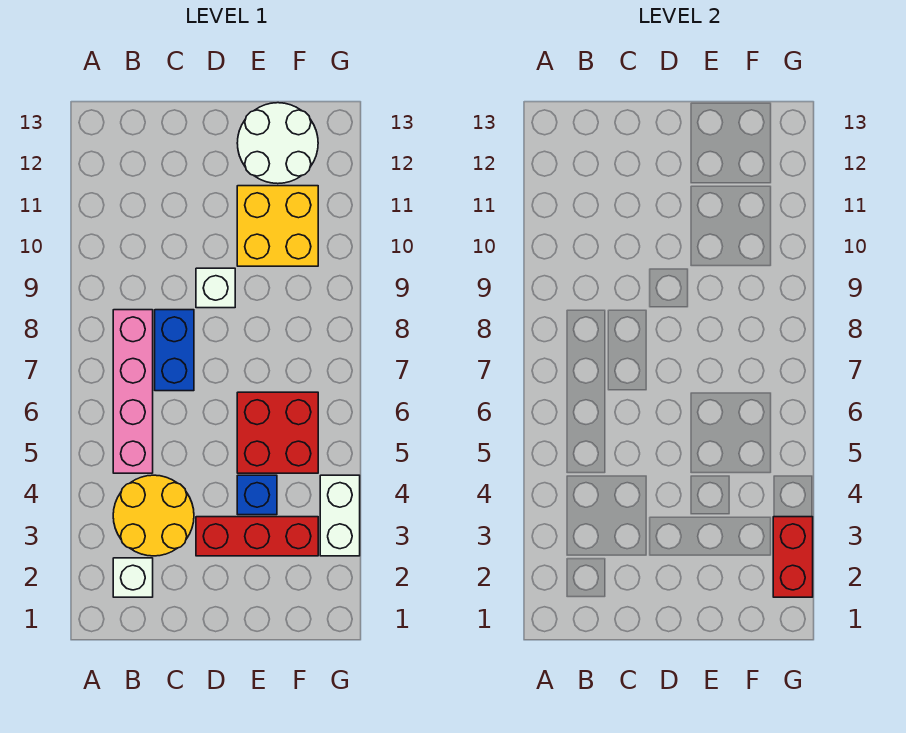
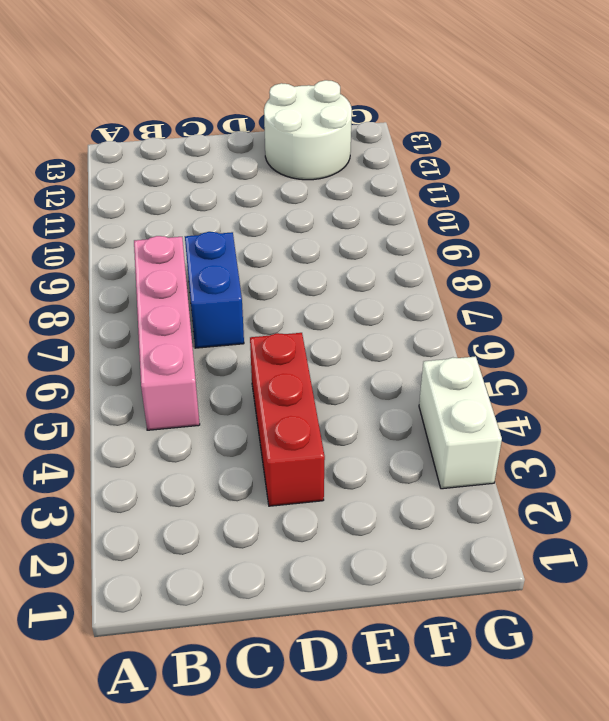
red brick D3:D5 level 1 -> red brick D3:F3 level 1
none -> white brick B2 level 1
none -> yellow round brick B3:C4 level 1
none -> white brick D9 level 1

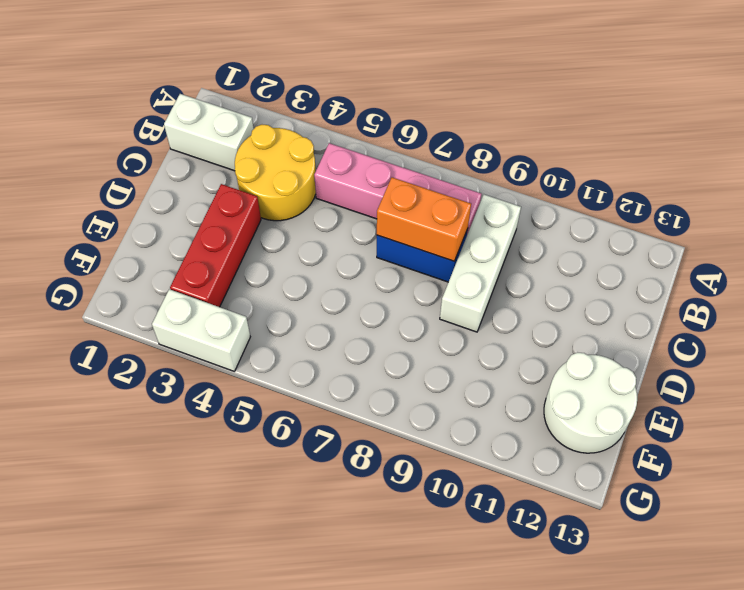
white brick B1:B2 level 1 -> white brick B2 level 1
white brick B9:D9 level 1 -> white brick D9 level 1
orange brick C7:C8 level 2 -> none
none -> blue brick E4 level 1
none -> red brick E5:F6 level 1
none -> yellow brick E10:F11 level 1

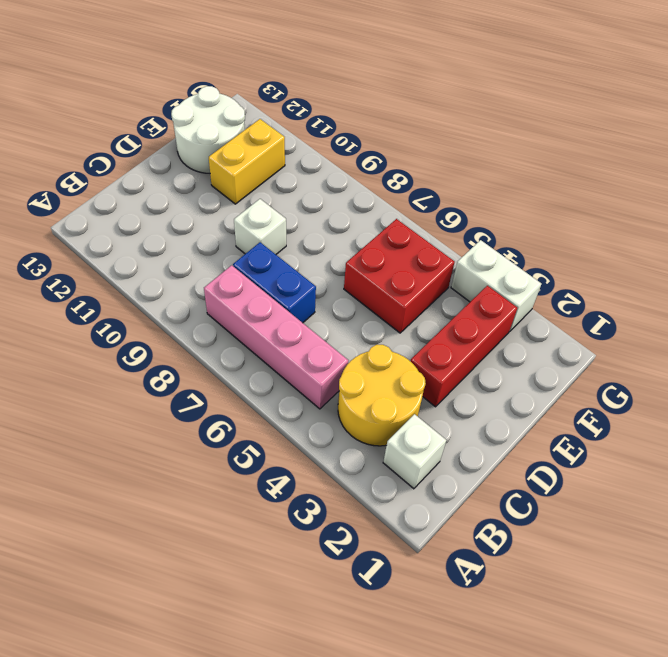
yellow brick E11:F11 level 1 -> yellow brick E10:F11 level 1
none -> blue brick E4 level 1
none -> red brick G2:G3 level 2

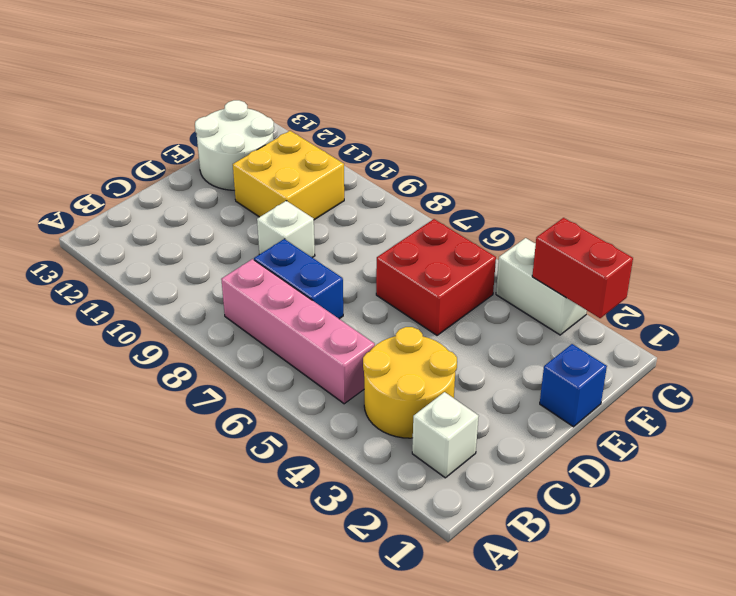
blue brick E1 level 1 -> blue brick E4 level 1
none -> red brick D3:F3 level 1

